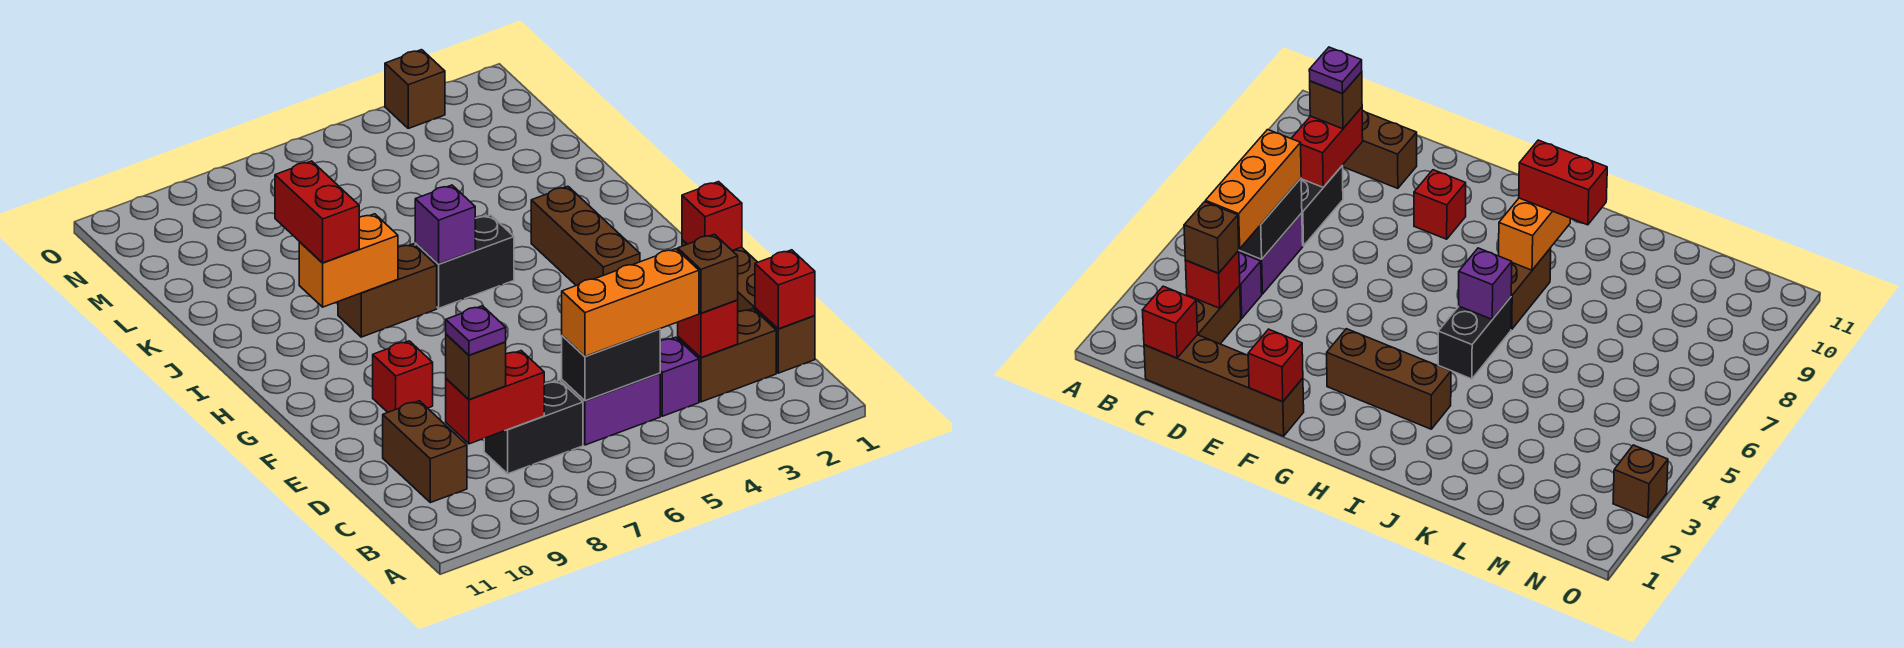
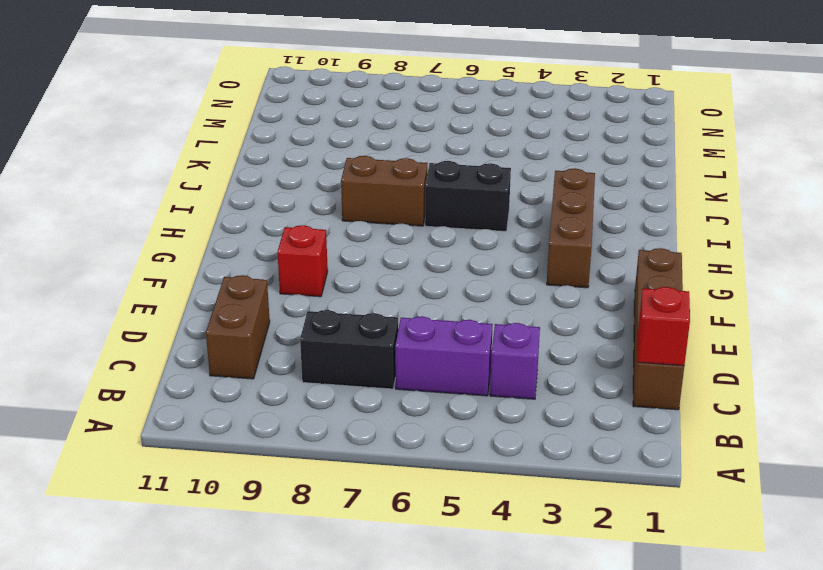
none -> brown brick C2:C3 level 1
none -> brown brick O3 level 1
none -> red brick C3 level 2

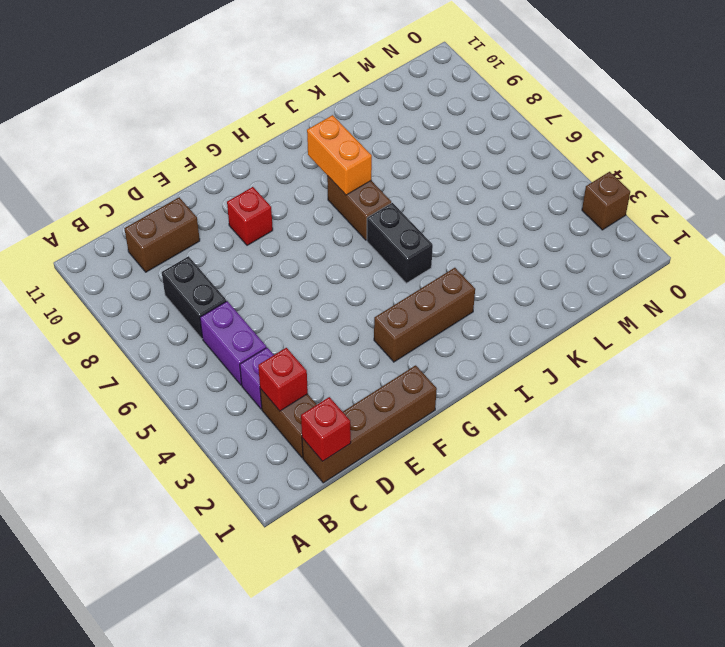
none -> black brick C5:C6 level 2
none -> red brick C8:C9 level 2
none -> red brick F1 level 2

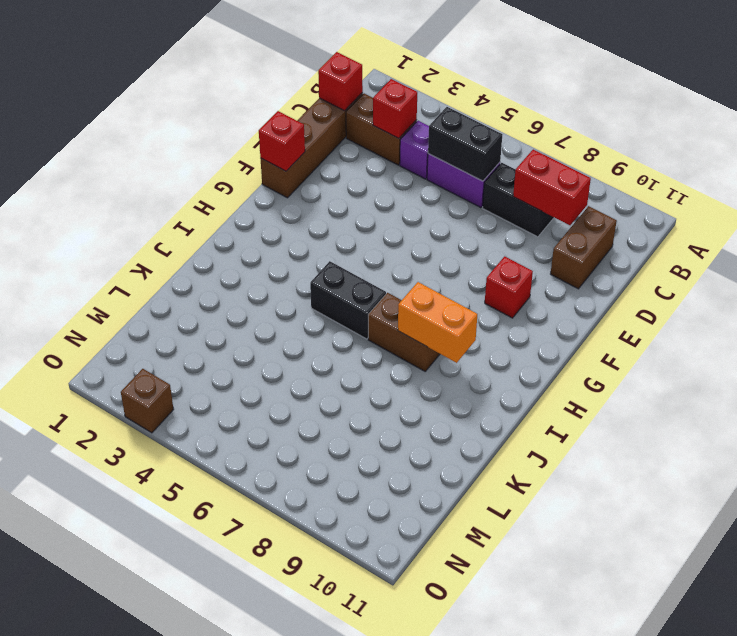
none -> brown brick G3:I3 level 1
none -> purple brick I6 level 2
none -> brown brick C3 level 3

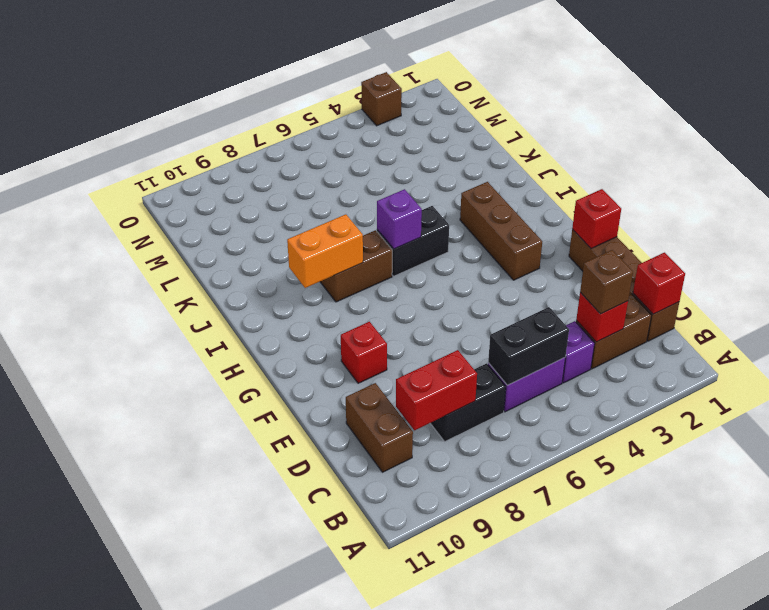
none -> orange brick C4:C6 level 3
none -> brown brick C9 level 3
none -> red brick I9:J9 level 3

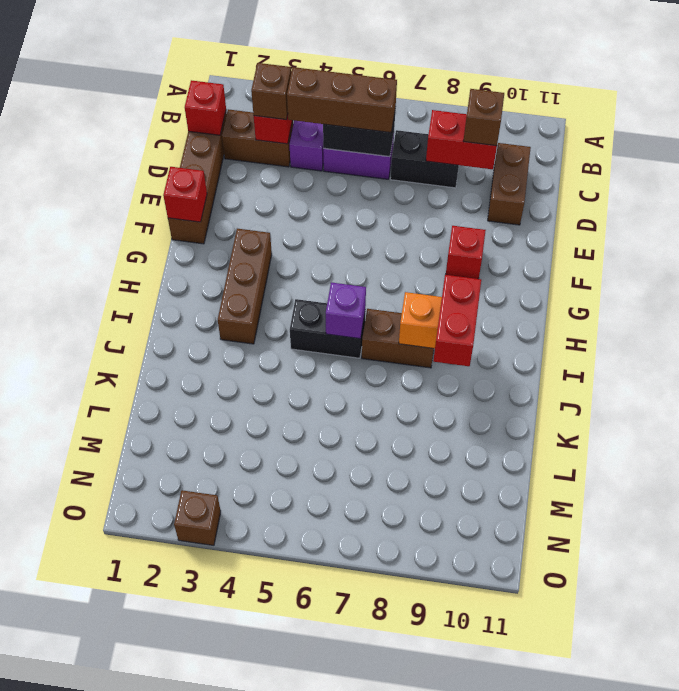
brown brick C4:C6 level 3 -> orange brick C4:C6 level 3
none -> purple plate C9 level 4

